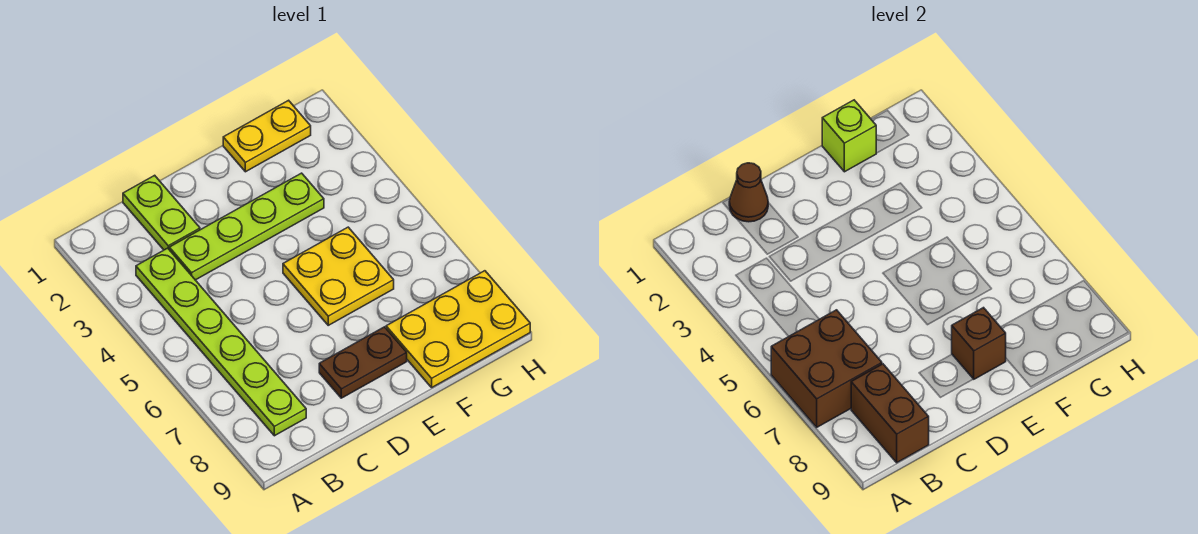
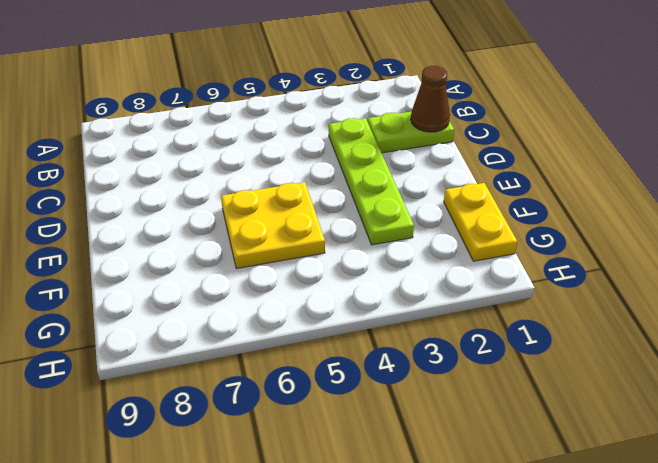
none -> lime plate B3:B8 level 1
none -> brown plate D8:E8 level 1
none -> yellow plate F8:H9 level 1

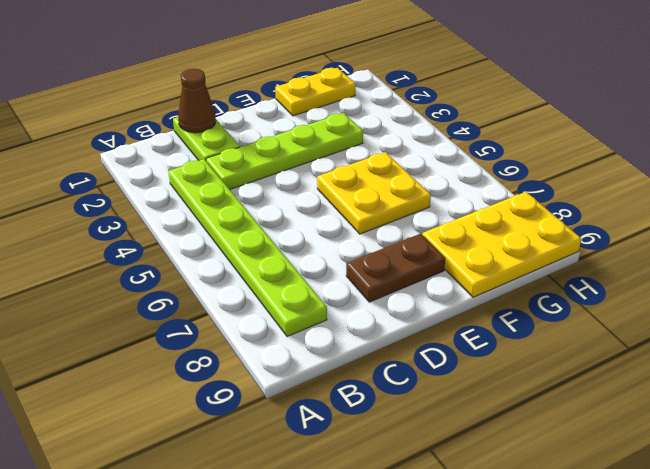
none -> brown brick A6:B7 level 2
none -> brown brick B8:B9 level 2
none -> brown brick E8 level 2

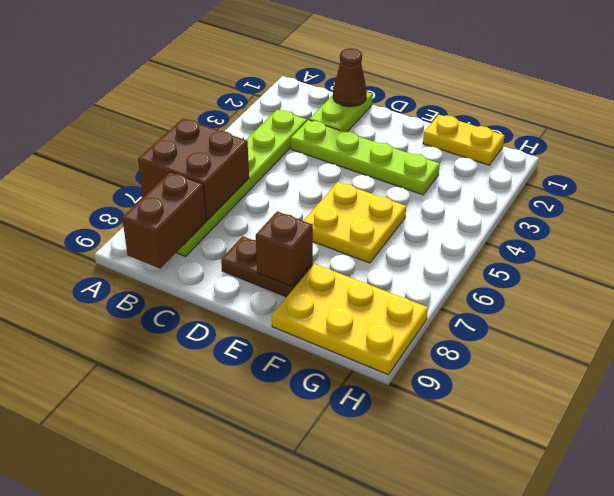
none -> lime brick F1 level 2

